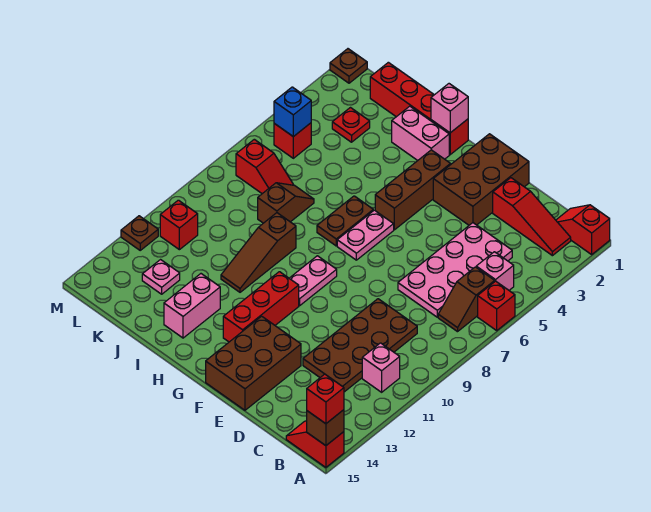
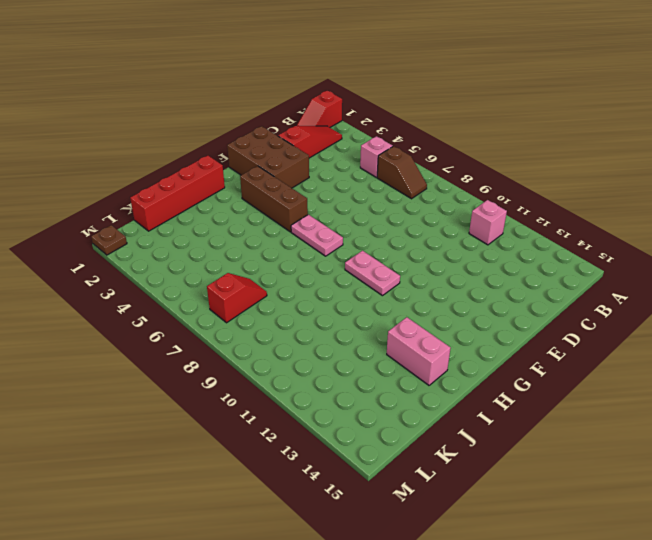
none -> red brick A6 level 1
none -> red slope A15:B15 level 1 top A
none -> pink plate C4:D7 level 1
none -> brown plate C9:D12 level 1

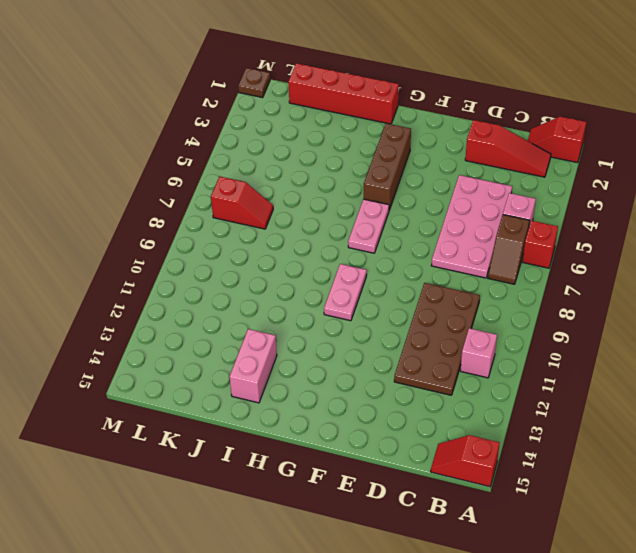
none -> brown brick E1:F3 level 1
none -> brown brick E13:F15 level 1
none -> red brick G11:G13 level 1
none -> pink brick H2:I2 level 1

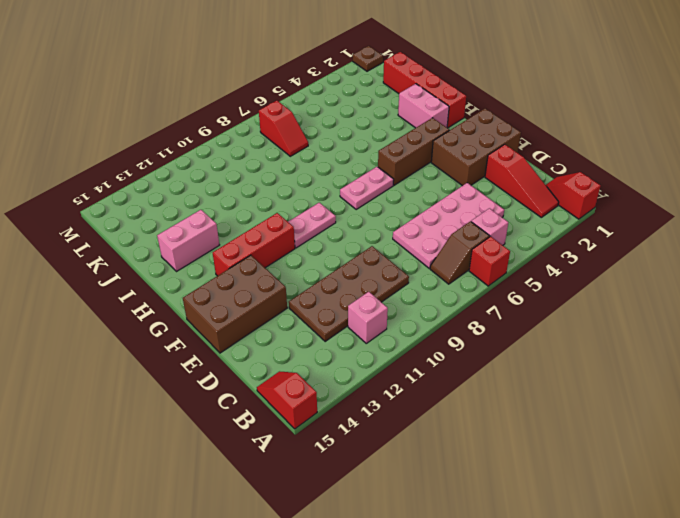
none -> brown plate H6:H7 level 1
none -> brown slope I9:I11 level 1 top 9
none -> brown slope J7:J8 level 1 top 8
none -> red plate K3 level 1

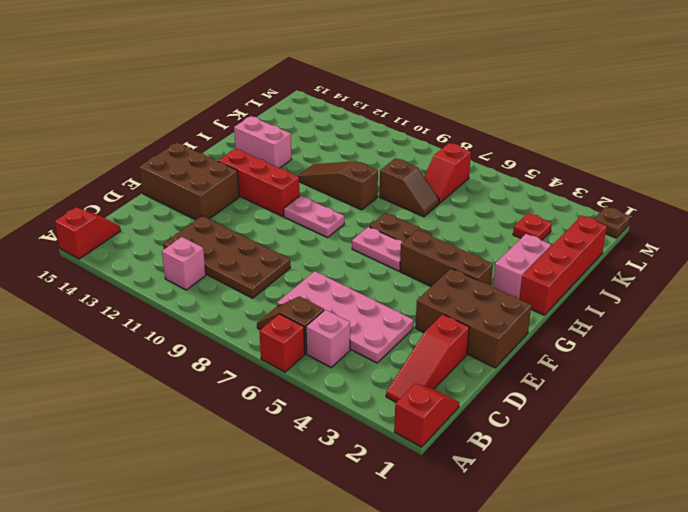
none -> pink plate K13 level 1
none -> red brick L5 level 1
none -> red brick L11 level 1
none -> brown plate M12 level 1

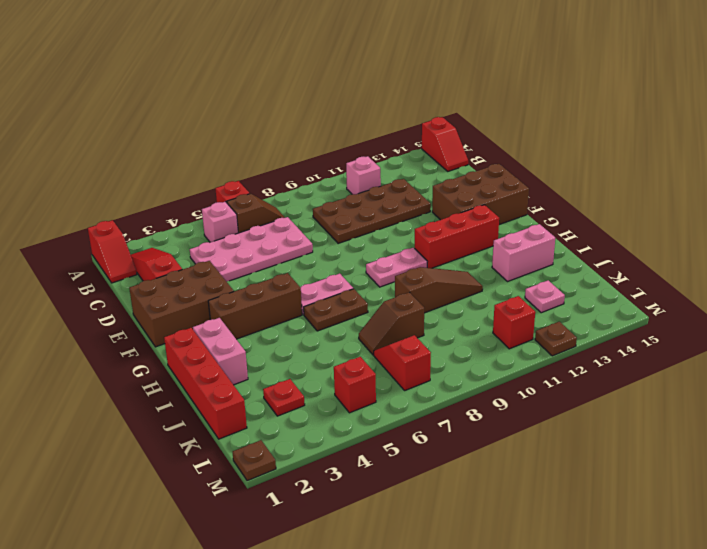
none -> brown brick A15 level 2
none -> pink brick H1 level 2
none -> blue brick L5 level 2
none -> red brick A15 level 3

